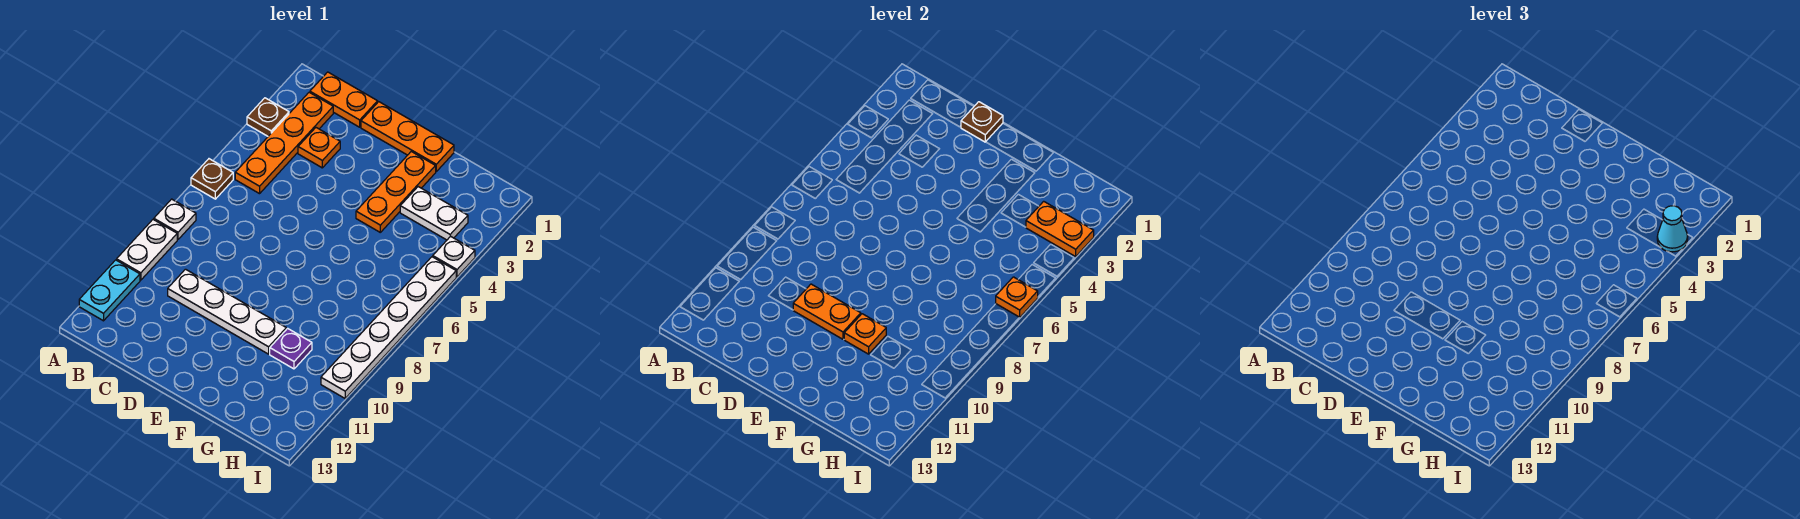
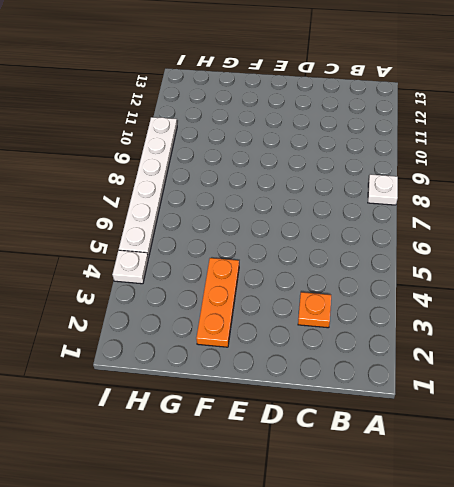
none -> brown plate A3 level 1
none -> brown plate A6 level 1
none -> white plate A9:A10 level 1

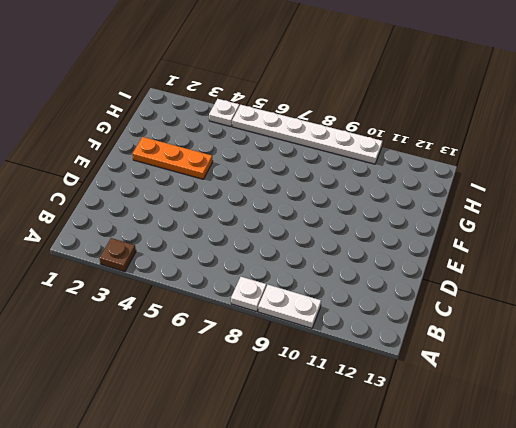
none -> brown plate A6 level 1
none -> cyan plate A11:A12 level 1
none -> orange plate B1:C1 level 1

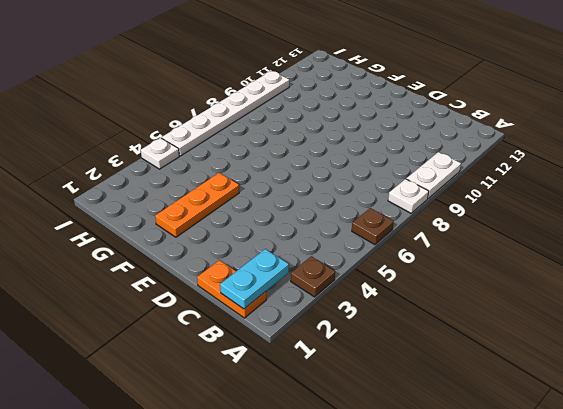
cyan plate B1:B2 level 2 -> cyan plate A11:A12 level 1
none -> orange plate B2:B5 level 1
none -> orange plate C3 level 1
none -> white plate C10:F10 level 1

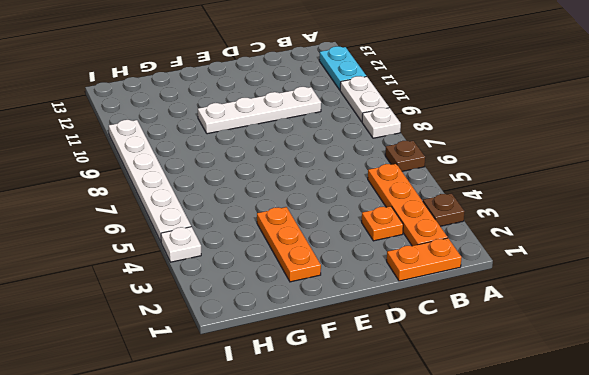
none -> orange plate D1:F1 level 1
none -> white plate G3:H3 level 1
none -> purple plate G10 level 1

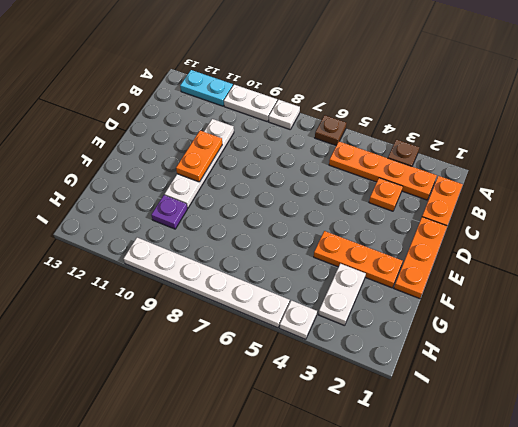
none -> brown plate D1 level 2
none -> orange plate F10 level 2
none -> orange plate H3:I3 level 2

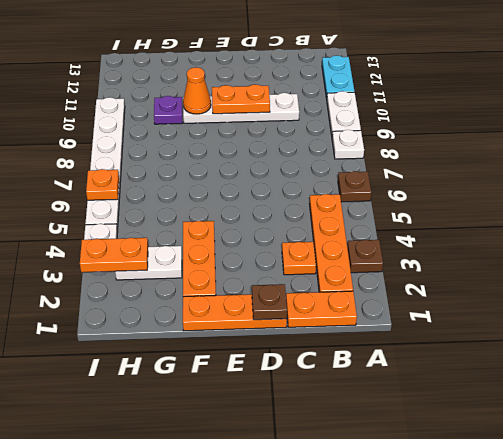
orange cone F10 level 2 -> orange plate F10 level 2
none -> cyan cone I3 level 3

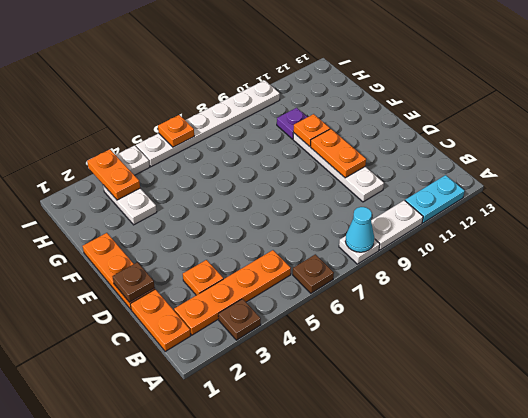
cyan cone A8 level 2 -> cyan cone I3 level 3
none -> orange plate F2:F4 level 1

